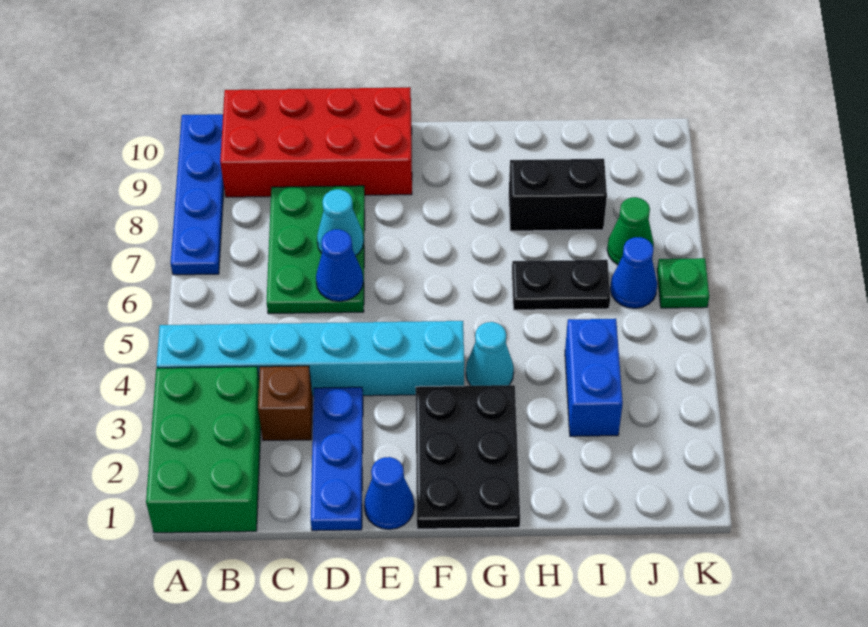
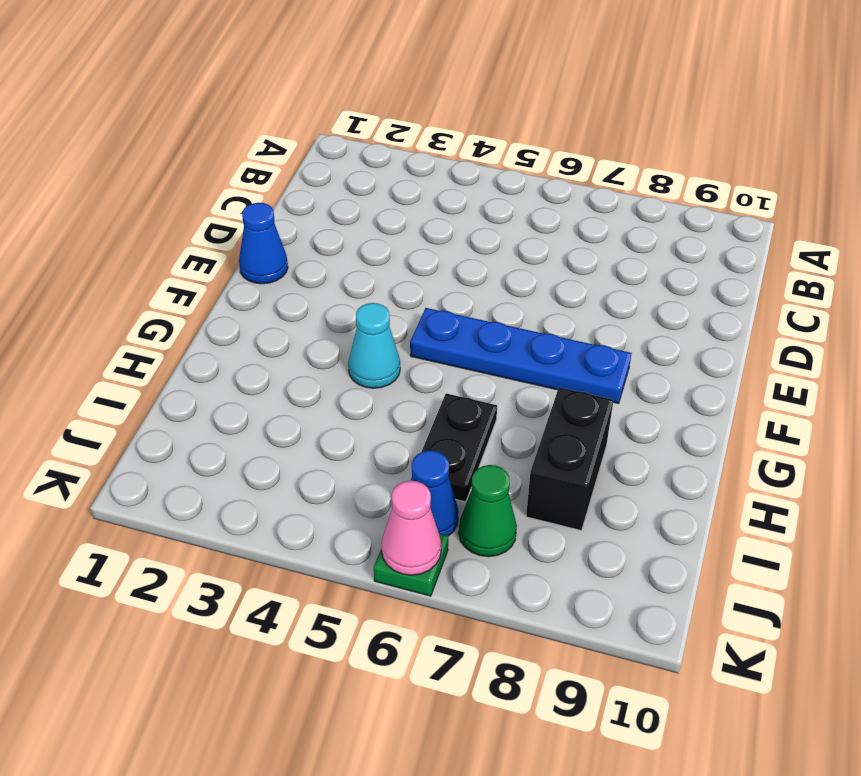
blue plate F5:F8 level 1 -> blue plate A7:A10 level 1
pink cone K6 level 2 -> none
none -> green brick A1:B3 level 1
none -> cyan brick A4:F4 level 1
none -> red brick B9:E10 level 1

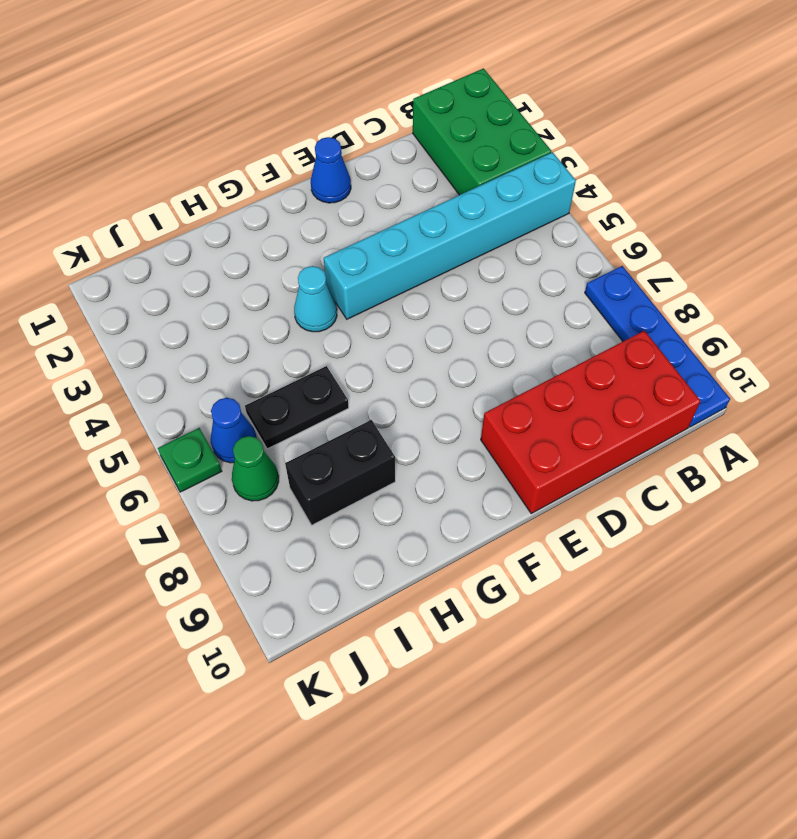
none -> brown brick C3 level 1
none -> green plate C6:D8 level 1
none -> blue plate D1:D3 level 1

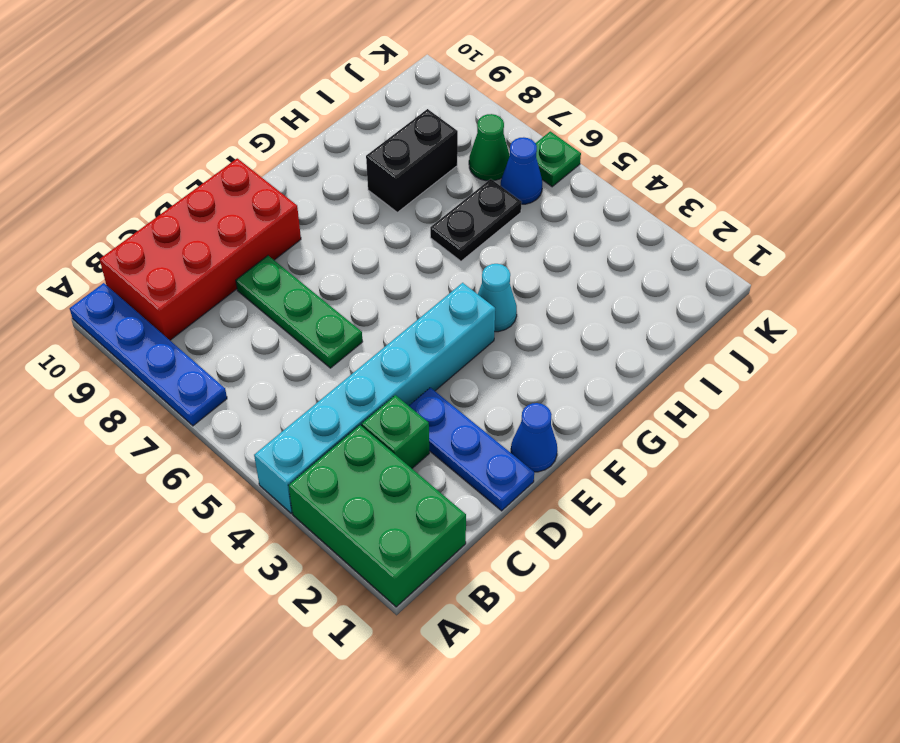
green brick C3 level 1 -> brown brick C3 level 1
green plate D6:D8 level 1 -> green plate C6:D8 level 1
none -> black plate F1:G3 level 1
none -> blue brick I3:I4 level 1
none -> blue cone D6 level 2

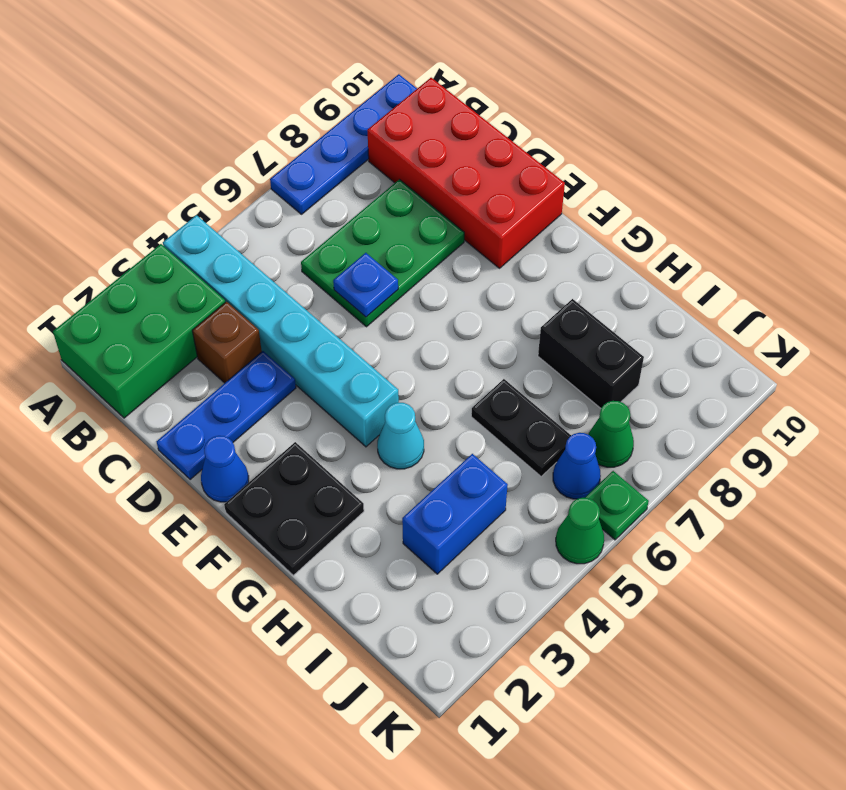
blue plate D6 level 2 -> blue cone D6 level 2
black plate F1:G2 level 1 -> black plate F1:G3 level 1
green cone K5 level 1 -> none
none -> cyan cone D7 level 2

